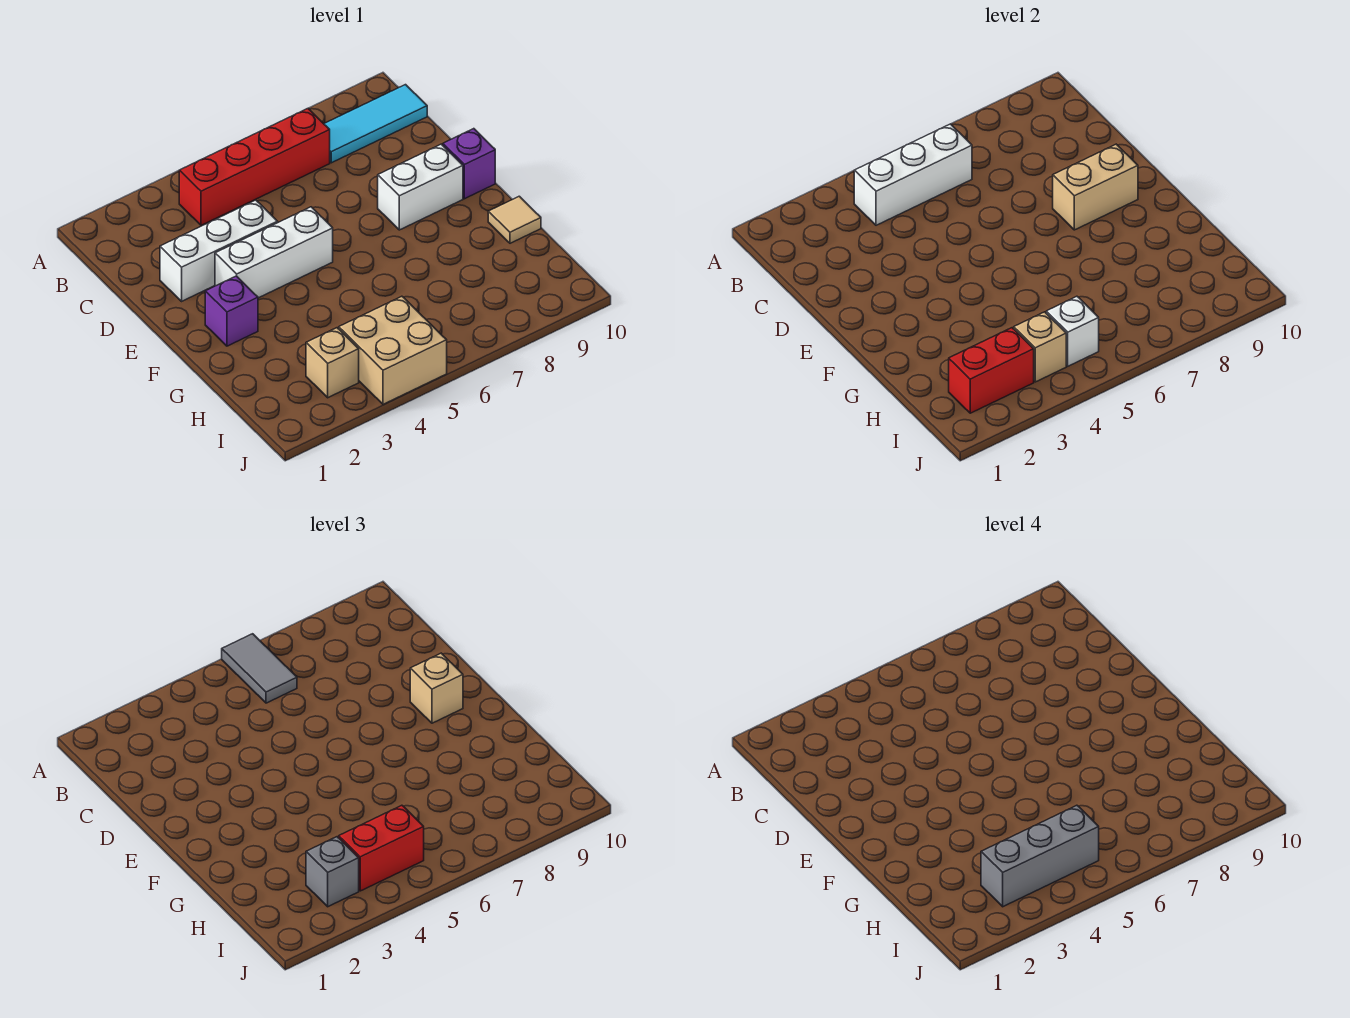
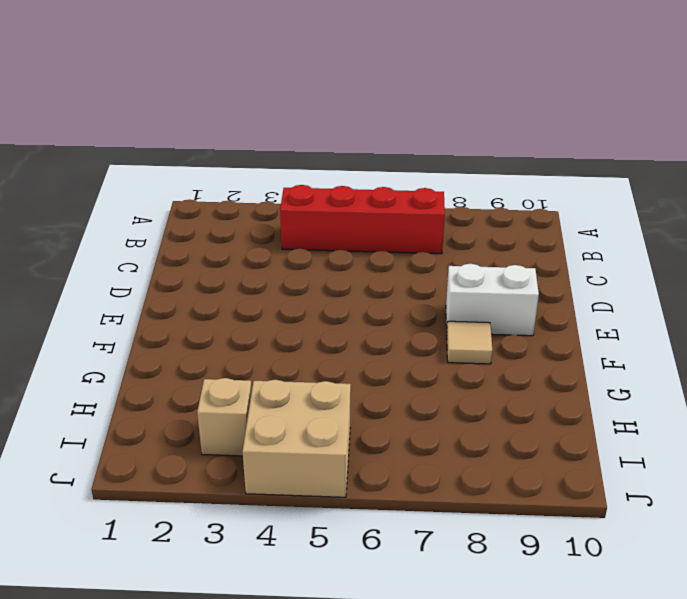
tan tile F8 level 1 -> tan tile G10 level 1
none -> cyan tile B8:B10 level 1
none -> white brick D2:D4 level 1
none -> white brick E3:E5 level 1

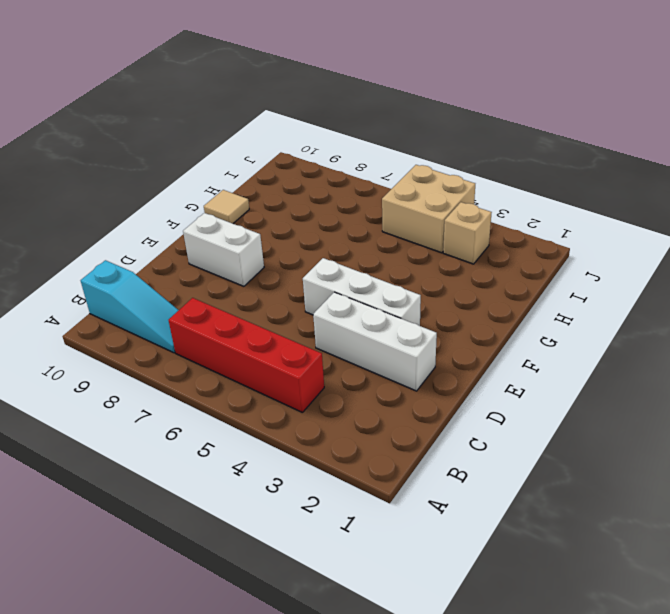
cyan slope B8:B10 level 1 top 10 -> cyan tile B8:B10 level 1
none -> purple brick E10 level 1
none -> purple brick F2 level 1
none -> white brick B4:B6 level 2

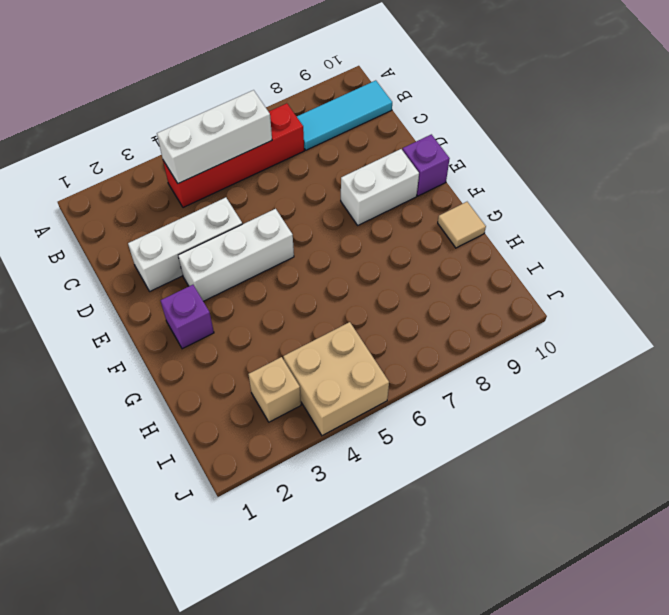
none -> tan brick E8:E9 level 2
none -> red brick I2:I3 level 2
none -> tan brick I4 level 2

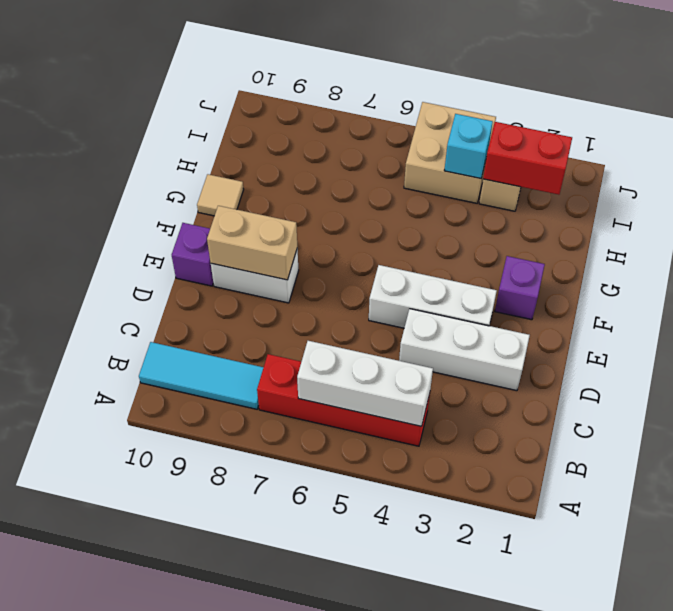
cyan brick I4 level 2 -> tan brick I4 level 2
none -> white brick I5 level 2
none -> grey tile A6:B6 level 3
none -> tan brick E9 level 3

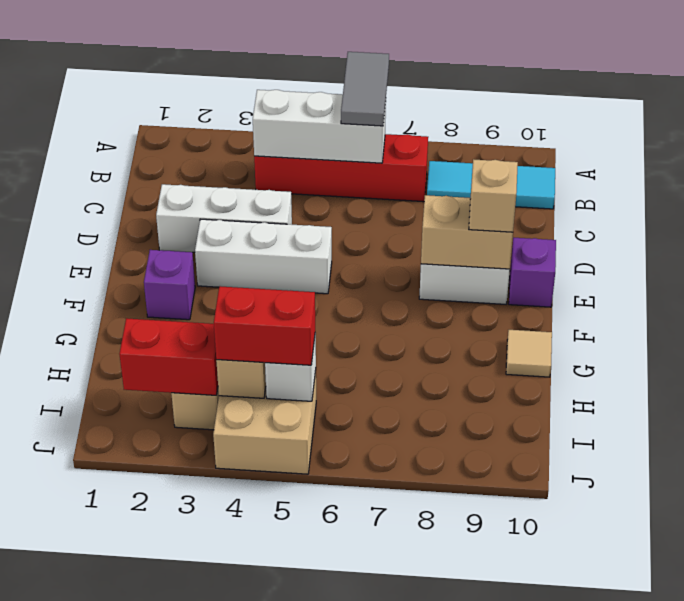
none -> grey brick I3 level 3
none -> grey brick I3:I5 level 4

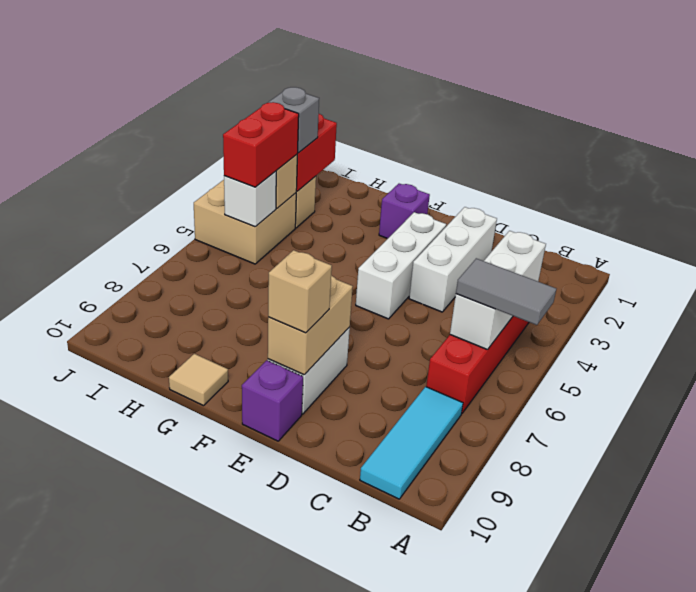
none -> grey brick I3:I5 level 4

